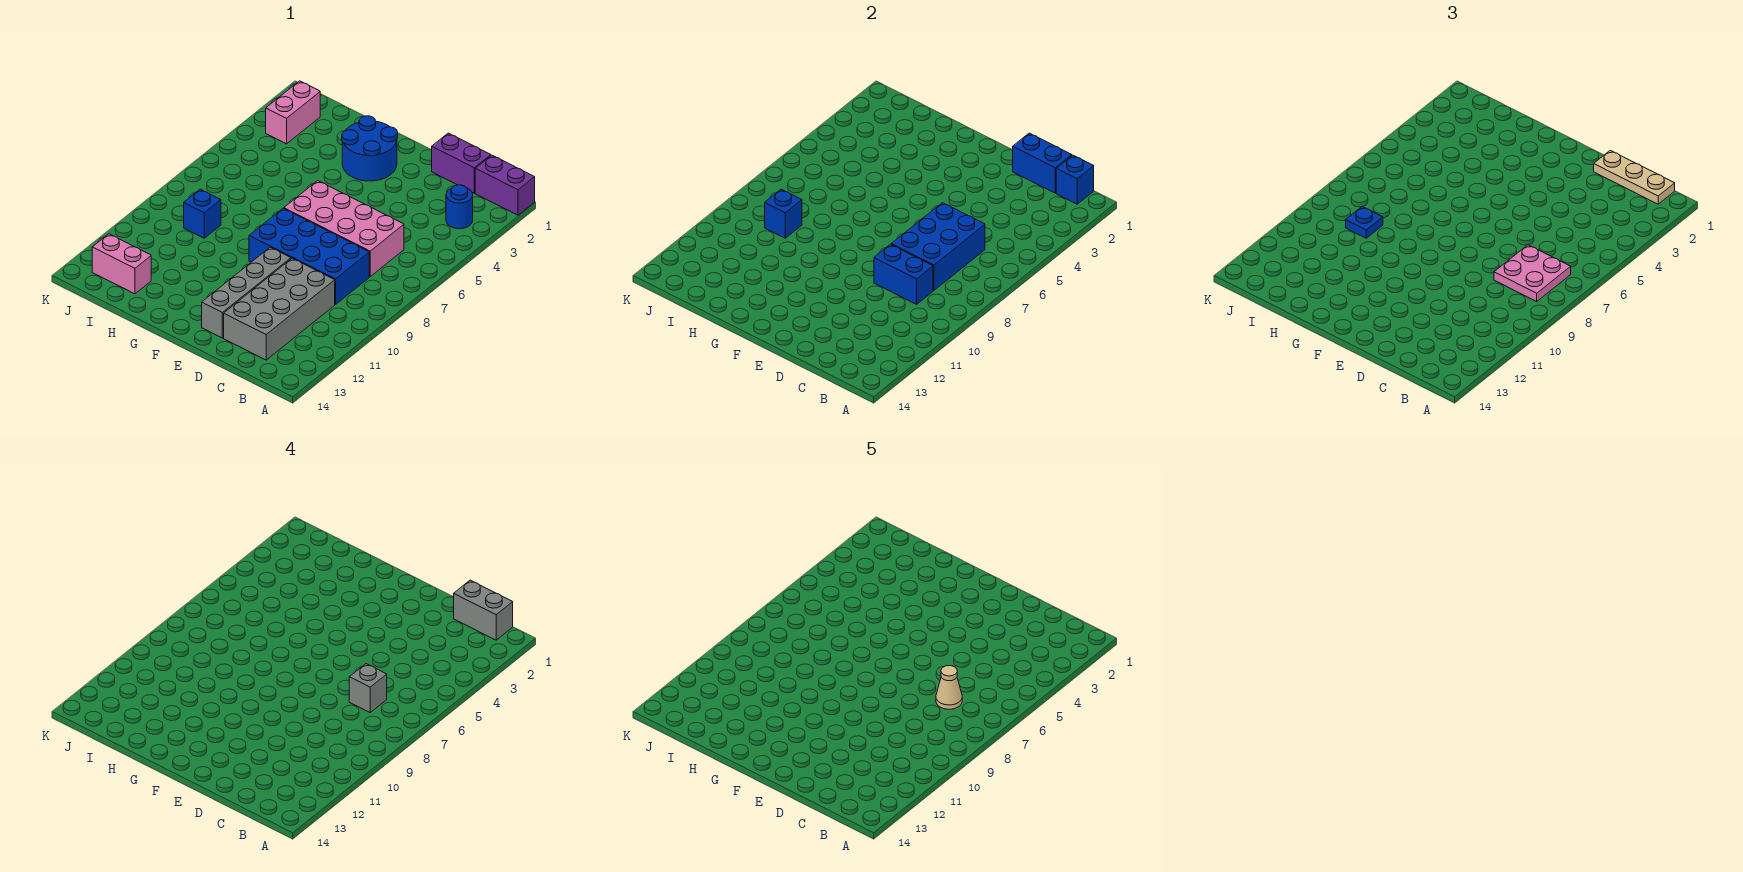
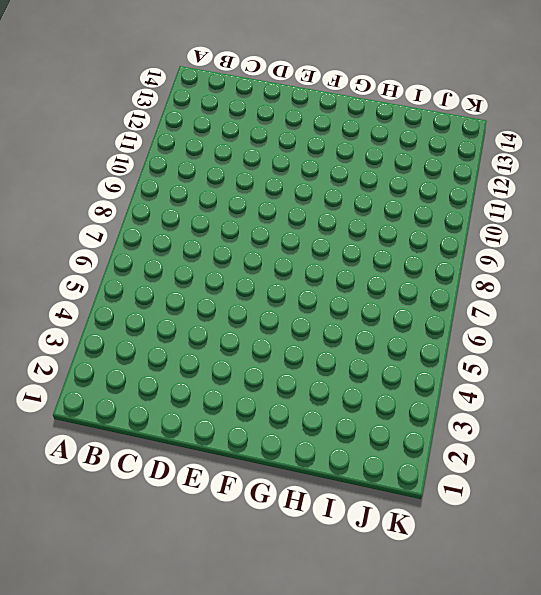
none -> purple brick A1:B1 level 1
none -> blue round brick B3 level 1
none -> purple brick C1:D1 level 1

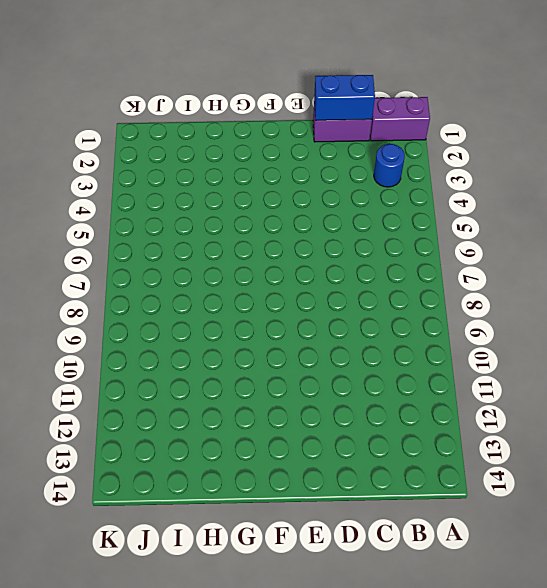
none -> pink brick C6:F7 level 1
none -> blue brick C8:F9 level 1
none -> grey brick C10:D13 level 1

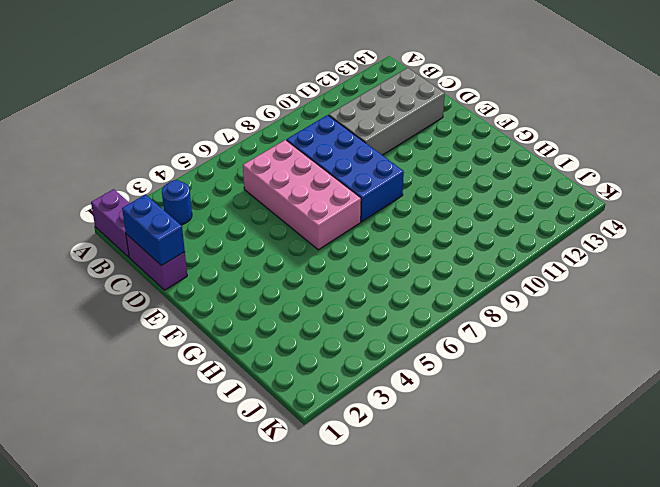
none -> grey brick E10:E13 level 1
none -> blue round brick F2:G3 level 1
none -> blue brick I9 level 1

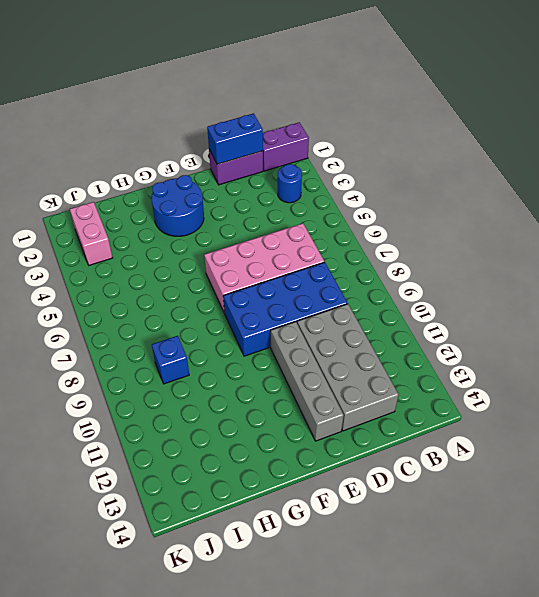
none -> pink brick I13:J13 level 1
none -> blue brick B1 level 2
none -> blue brick C6:D8 level 2

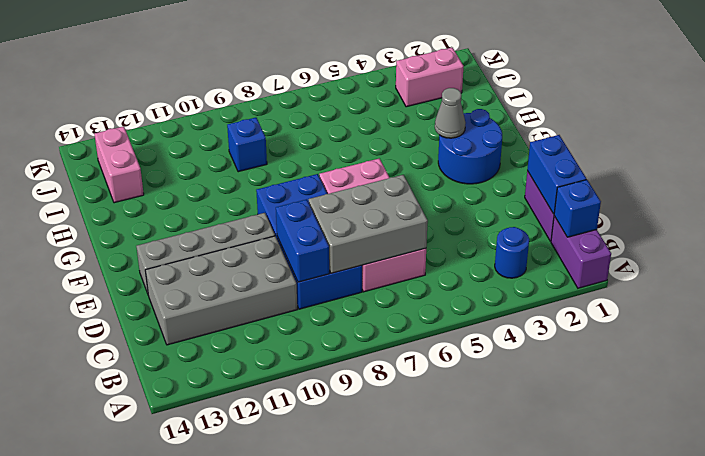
grey brick C6:D8 level 2 -> blue brick C6:D8 level 2
grey cone G3 level 2 -> none
none -> blue brick I9 level 2
none -> tan plate B1:D1 level 3
none -> pink plate B7:C8 level 3

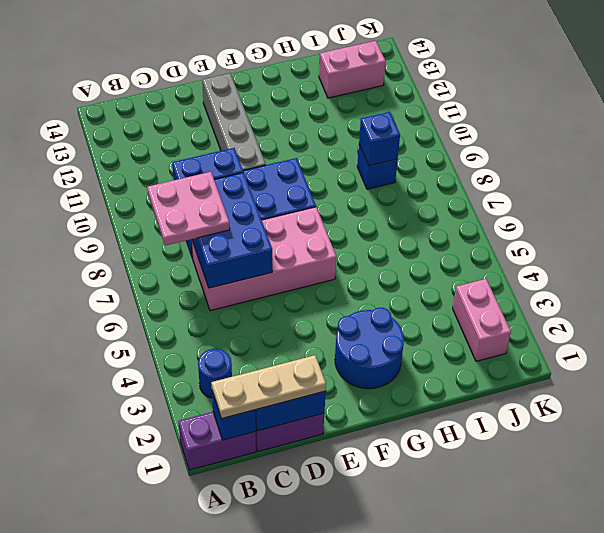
none -> grey brick C10:D13 level 1
none -> blue plate I9 level 3
none -> grey brick B1:C1 level 4

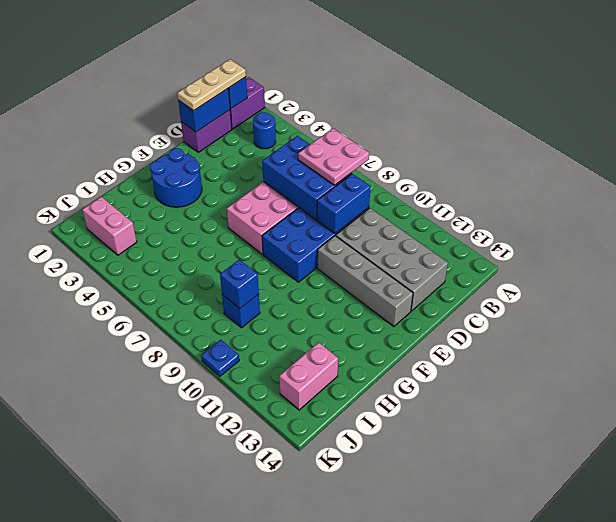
blue plate K10 level 1 -> blue plate I9 level 3
none -> grey brick B1:C1 level 4
none -> grey brick C7 level 4
none -> tan cone C7 level 5

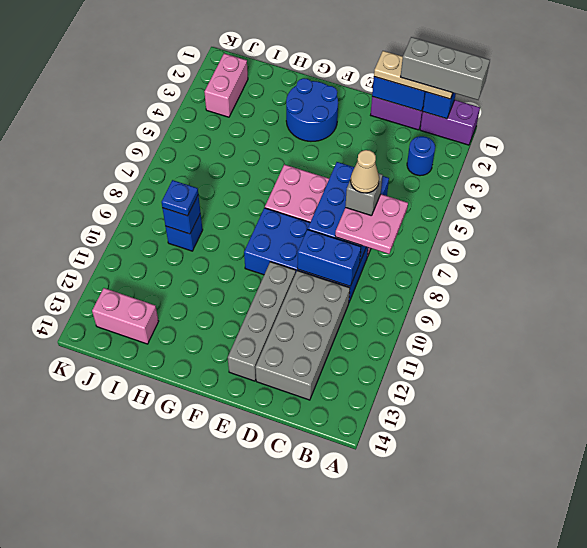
grey brick A1:C1 level 4 -> grey brick B1:C1 level 4

